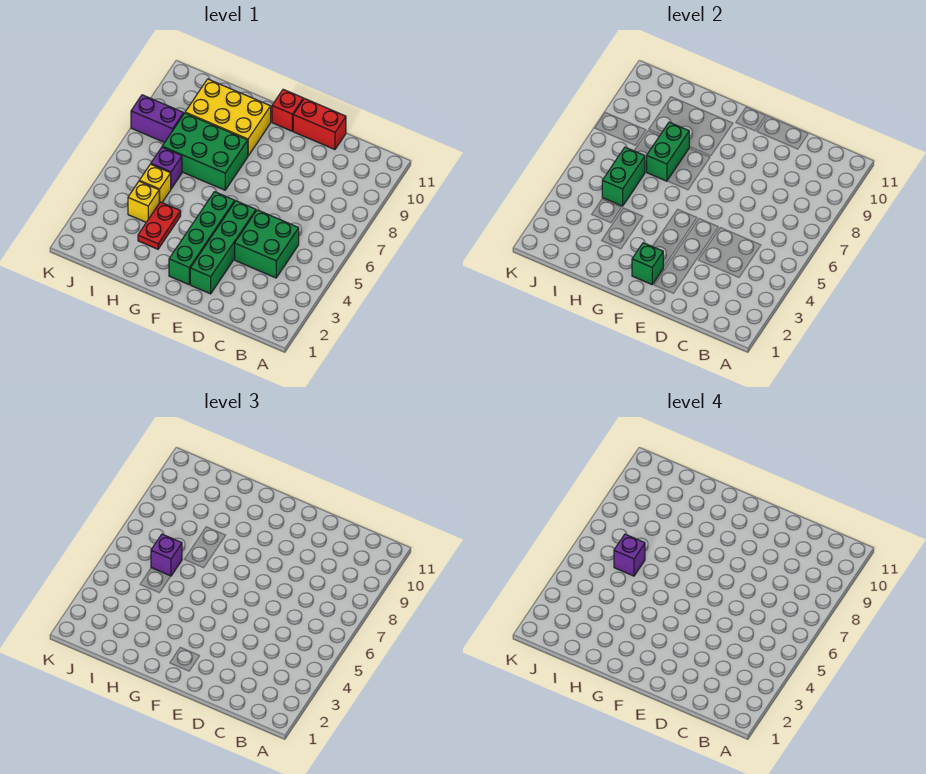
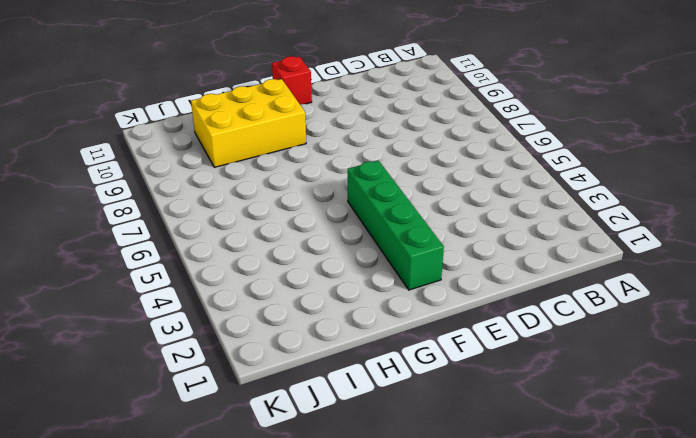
none -> green brick C4:D5 level 1
none -> red brick D11:E11 level 1
none -> green brick E2:E5 level 1

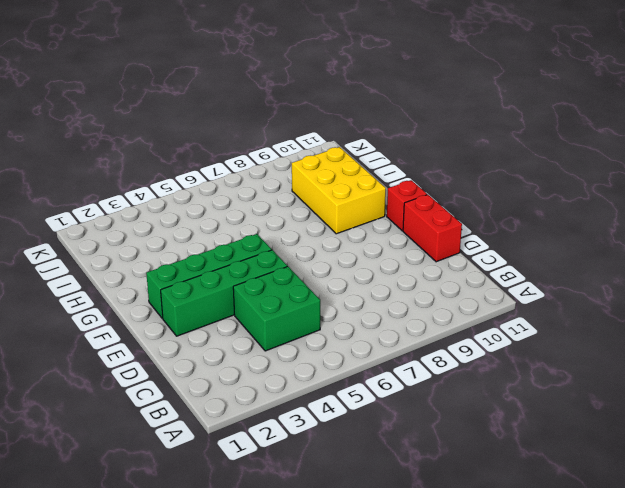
none -> green brick G7:I8 level 1
none -> red plate H3:H4 level 1
none -> yellow brick I4 level 1

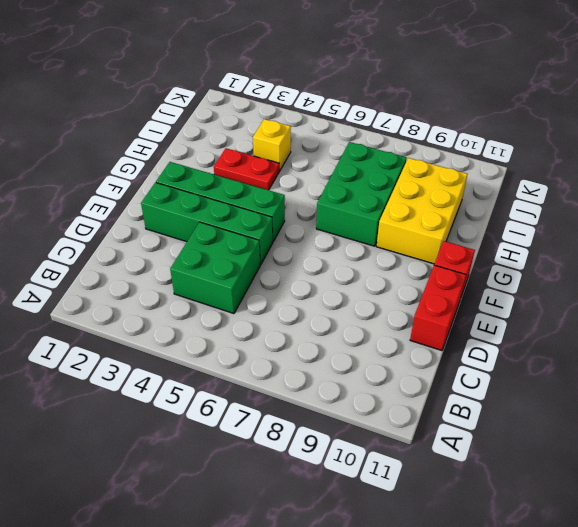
none -> yellow brick I5 level 1
none -> purple brick I6 level 1
none -> purple brick J8:K8 level 1

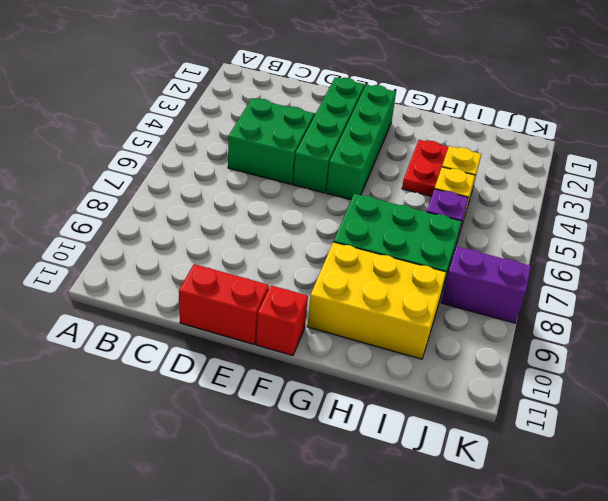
none -> green brick F2 level 2
none -> green brick H7:H8 level 2
none -> green brick I5:I6 level 2

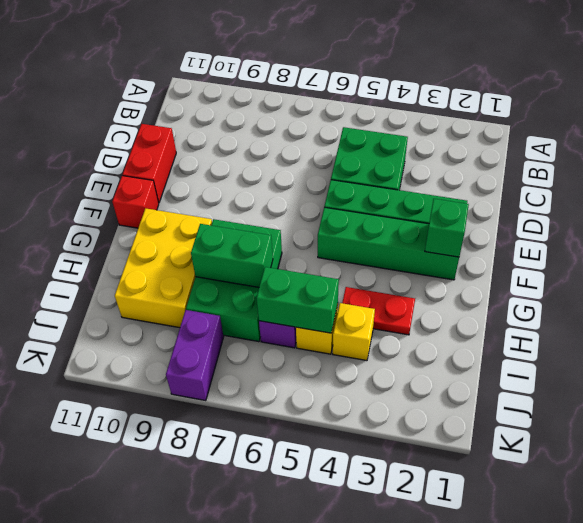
none -> purple brick I6 level 3
none -> purple brick I6 level 4

